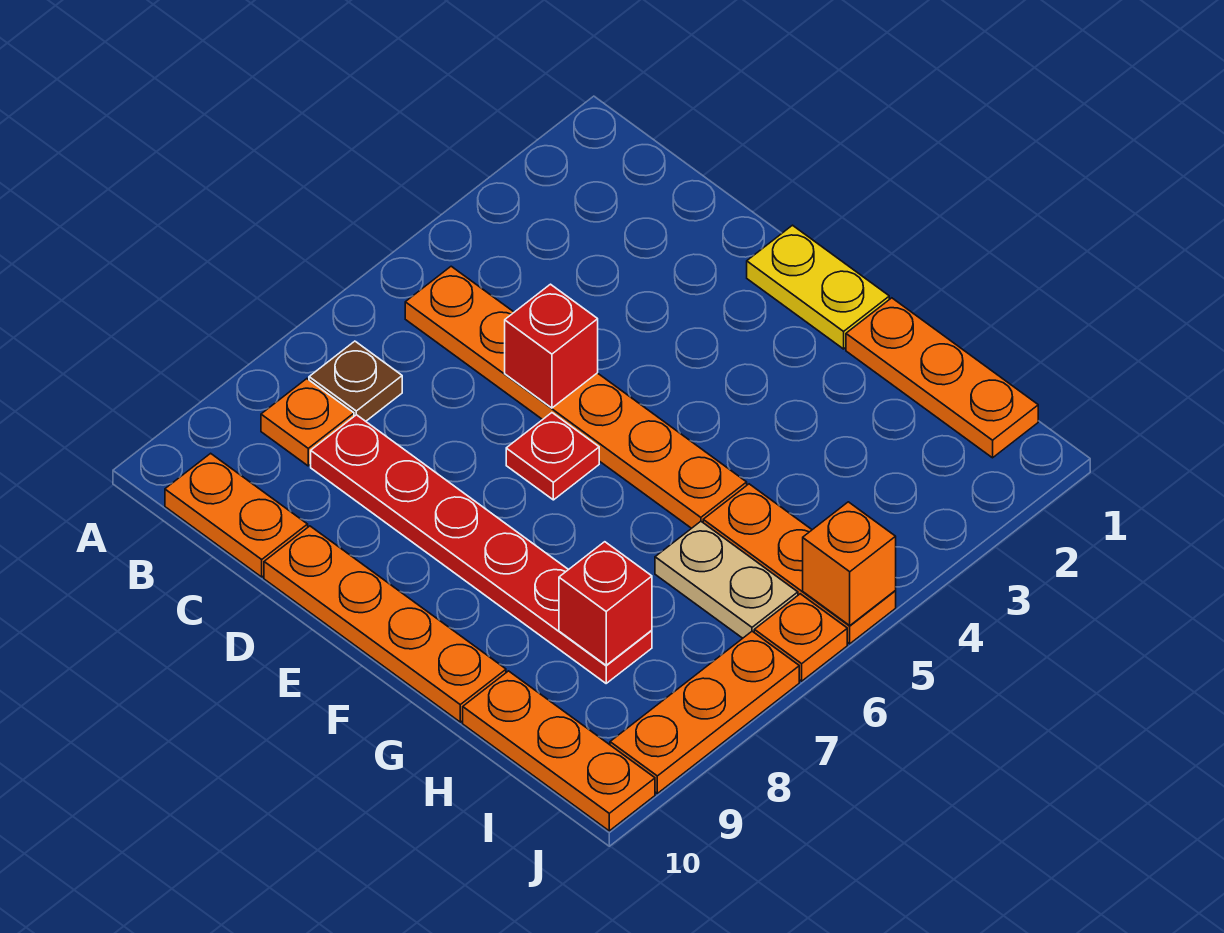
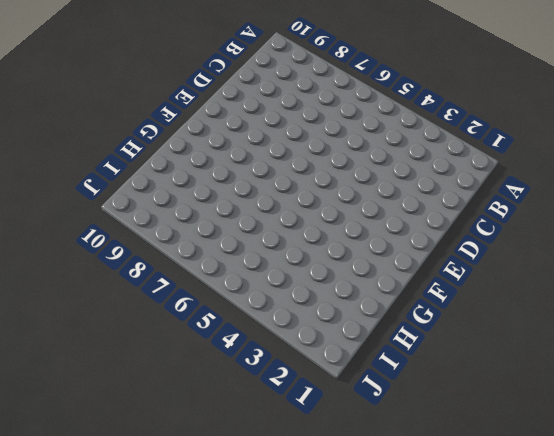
none -> orange plate B5:G5 level 1
none -> brown plate B7 level 1
none -> orange plate B8 level 1

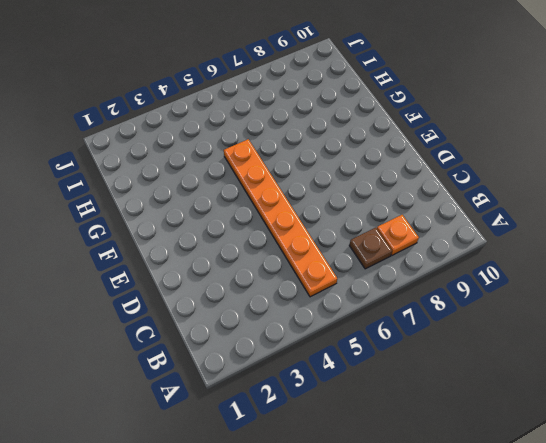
none -> orange plate B10:C10 level 1
none -> red plate C8:H8 level 1
none -> orange plate D10:G10 level 1

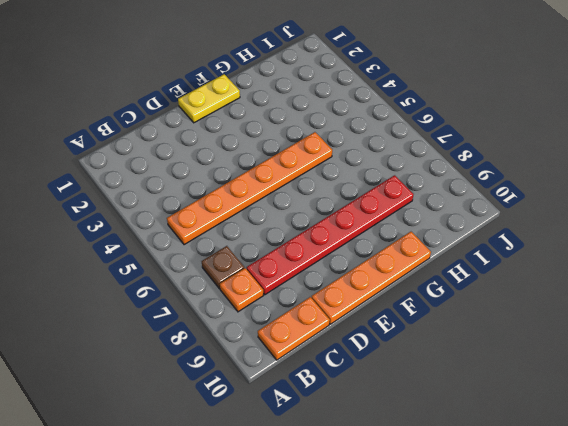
none -> red plate E6 level 1
none -> orange plate G1:I1 level 1
none -> orange plate H5:J5 level 1

